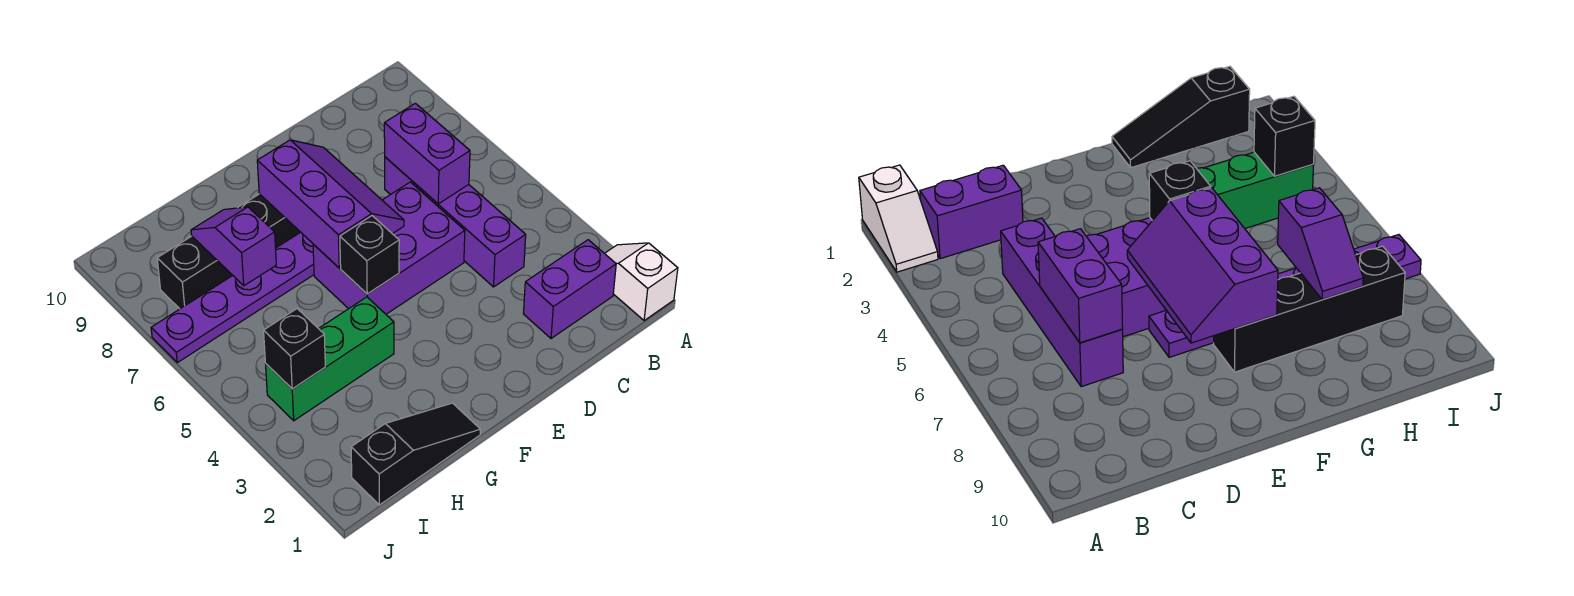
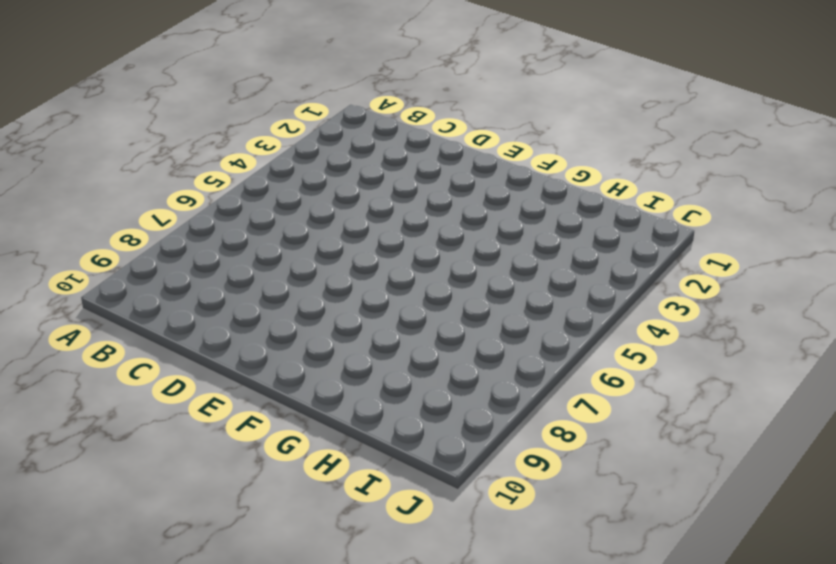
none -> white slope A1:A2 level 1 top 1
none -> purple brick B2:C2 level 1
none -> purple brick C4:C7 level 1

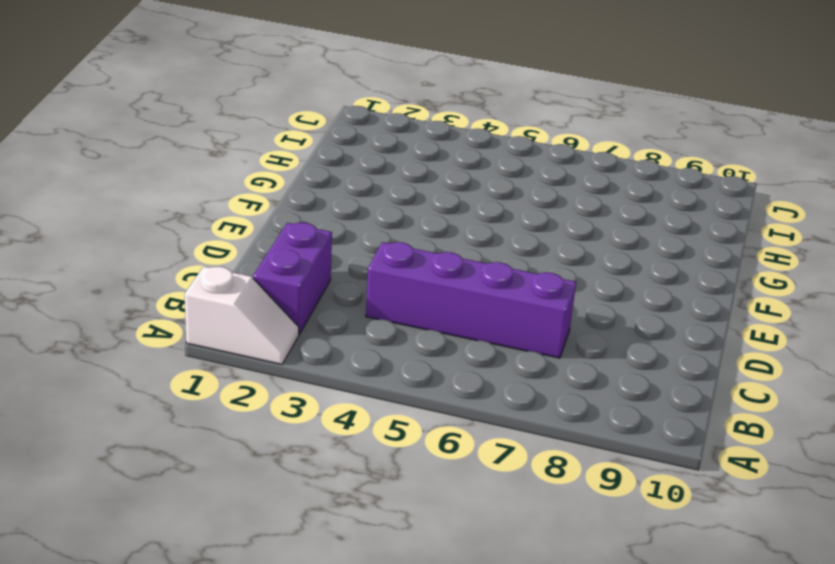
none -> purple brick D5:F6 level 1
none -> purple plate E7:J7 level 1
none -> black brick F8:I8 level 1

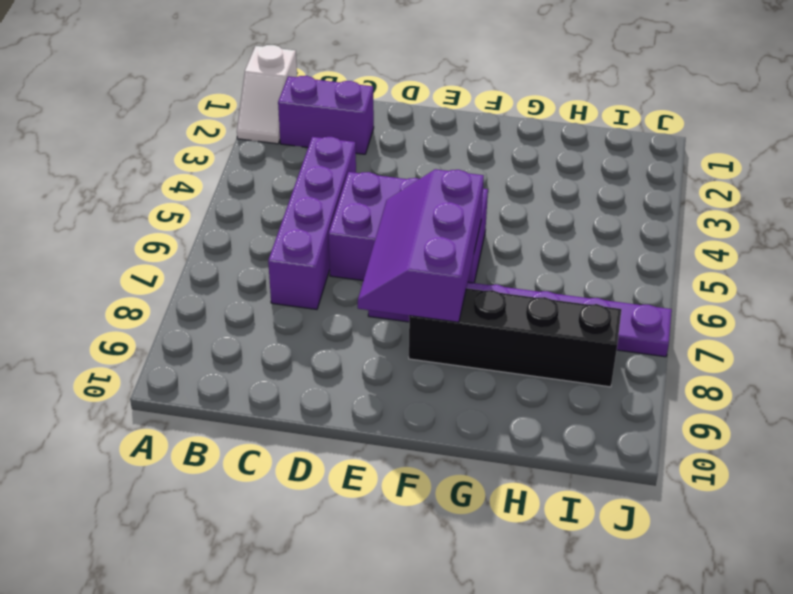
none -> black slope G1:I1 level 1 top I
none -> green brick G4:I4 level 1
none -> purple brick C6:C7 level 2

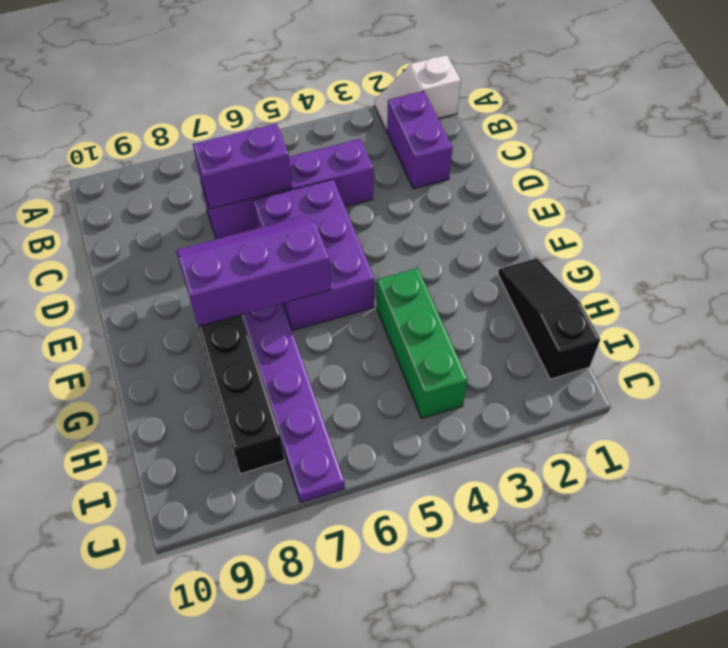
none -> black brick F5 level 2
none -> purple slope H7:H8 level 2 top 7
none -> black brick I4 level 2

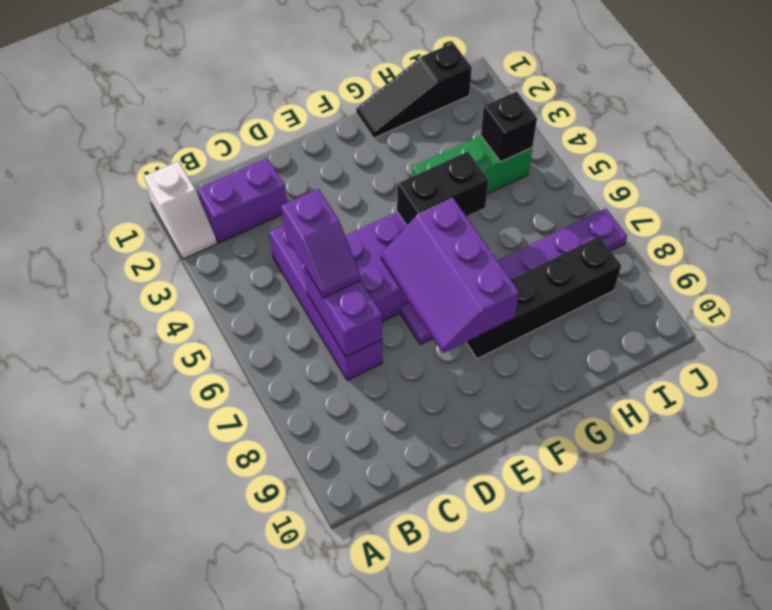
purple slope C5:C6 level 3 top 5 -> purple slope H7:H8 level 2 top 7
black brick F5:G5 level 2 -> black brick F5 level 2

